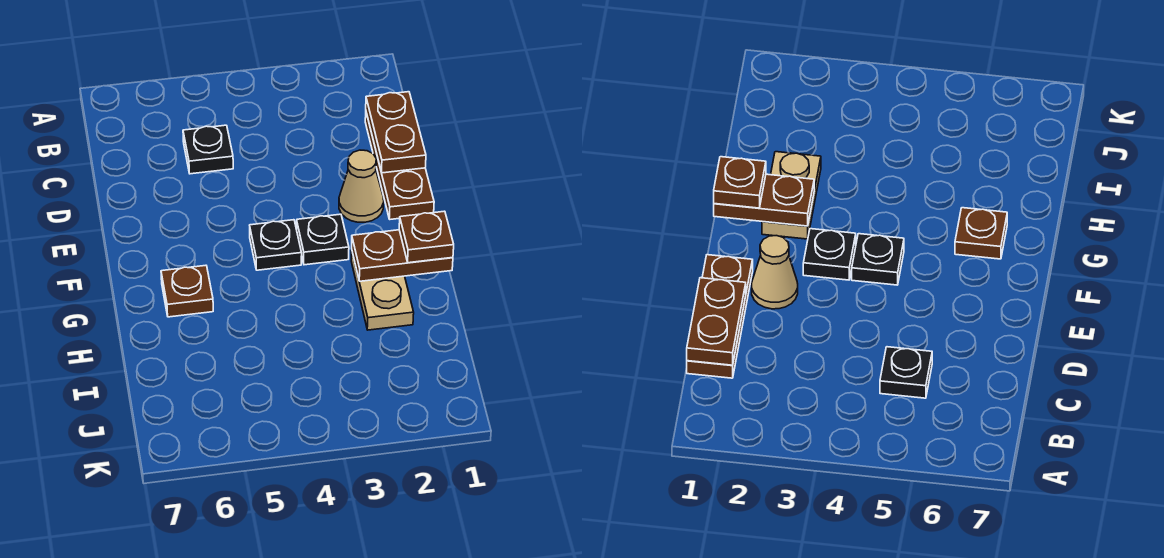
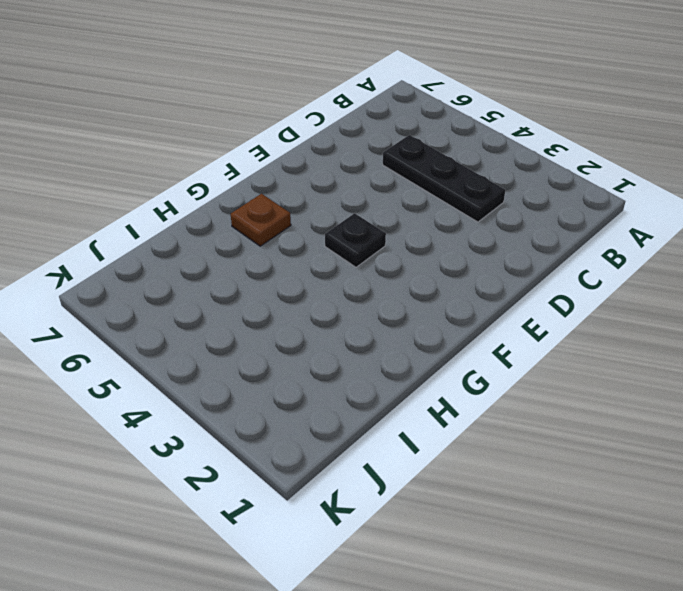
black plate C3:C5 level 1 -> black plate C5 level 1
none -> brown plate C1:E1 level 1
none -> tan cone E2 level 1

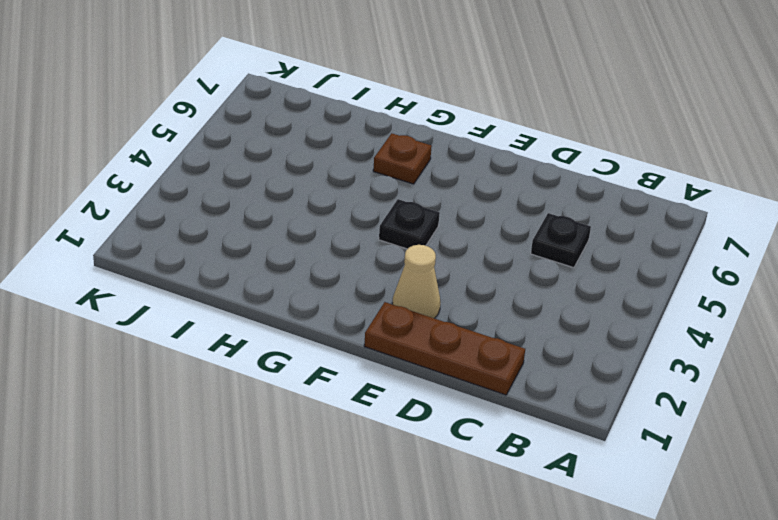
none -> black plate F3 level 1
none -> tan plate G2:H2 level 1

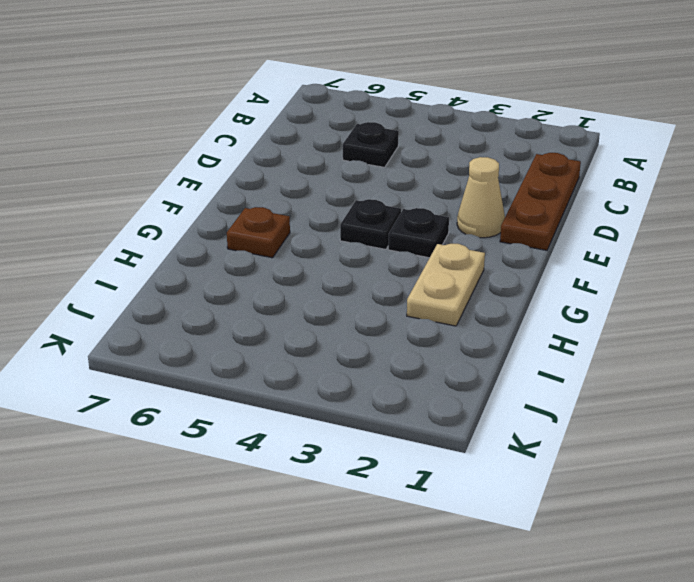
none -> brown plate C1:D1 level 2
none -> brown plate G1:G2 level 2

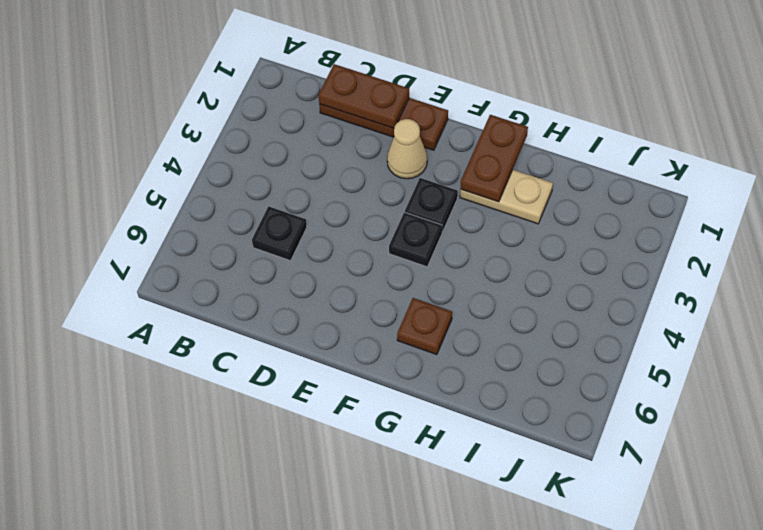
none -> brown plate G1 level 3

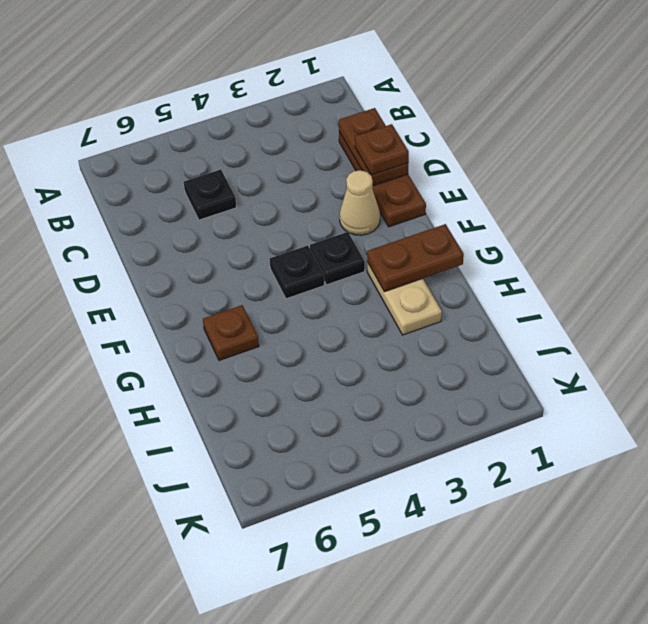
brown plate D1 level 3 -> brown plate G1 level 3

